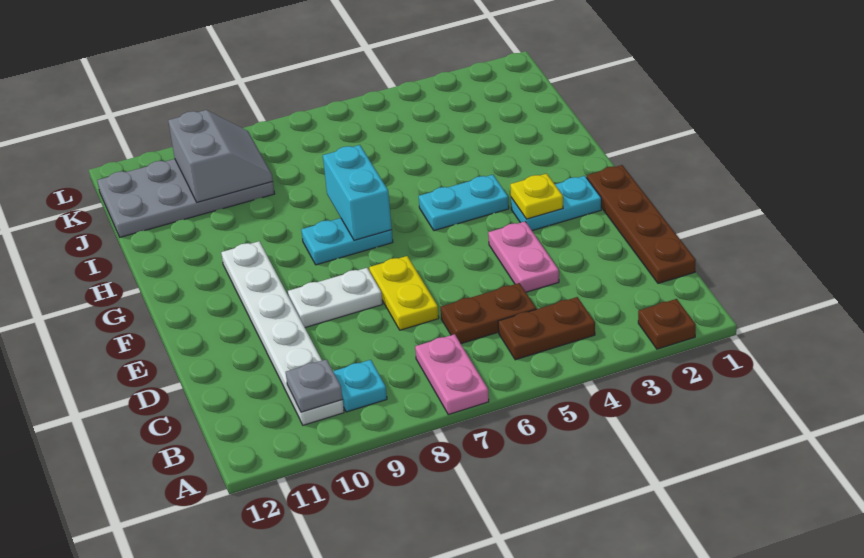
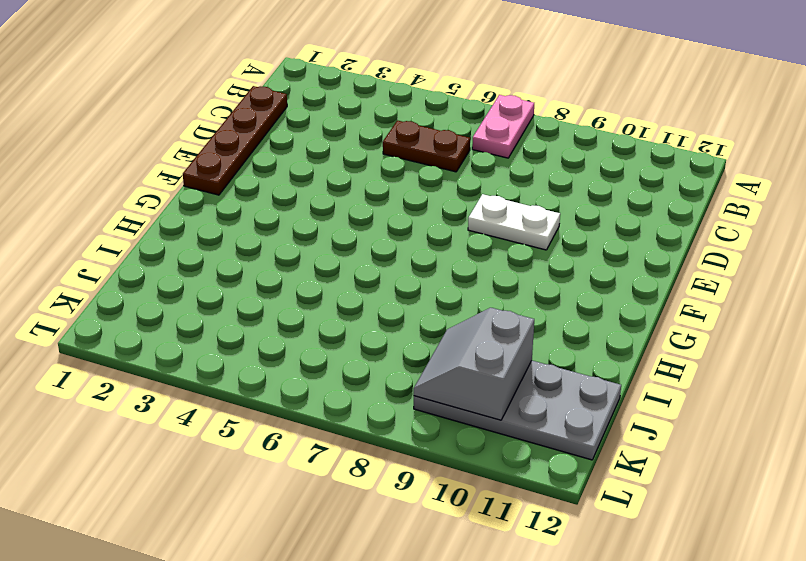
none -> brown plate A2 level 1
none -> brown plate B4:B5 level 1
none -> cyan plate B9 level 1

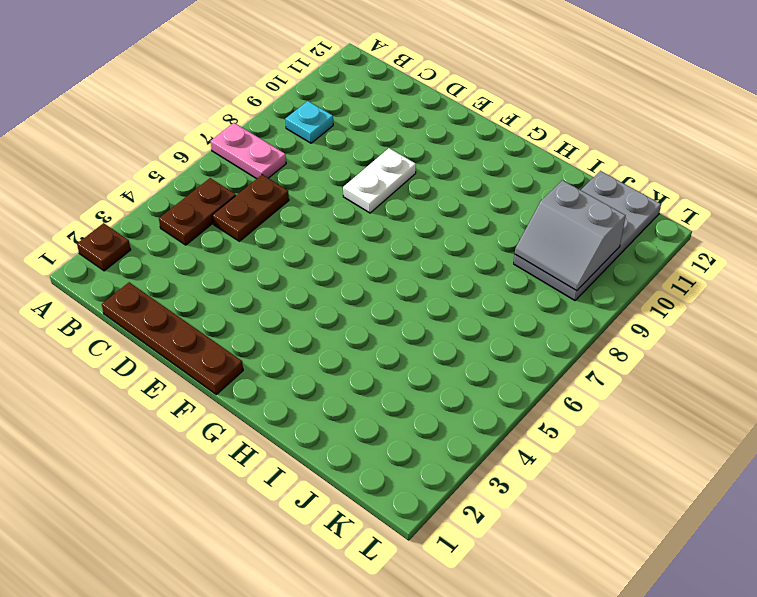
none -> white plate B10:G10 level 1
none -> pink plate D4:E4 level 1
none -> yellow plate D7:E7 level 1

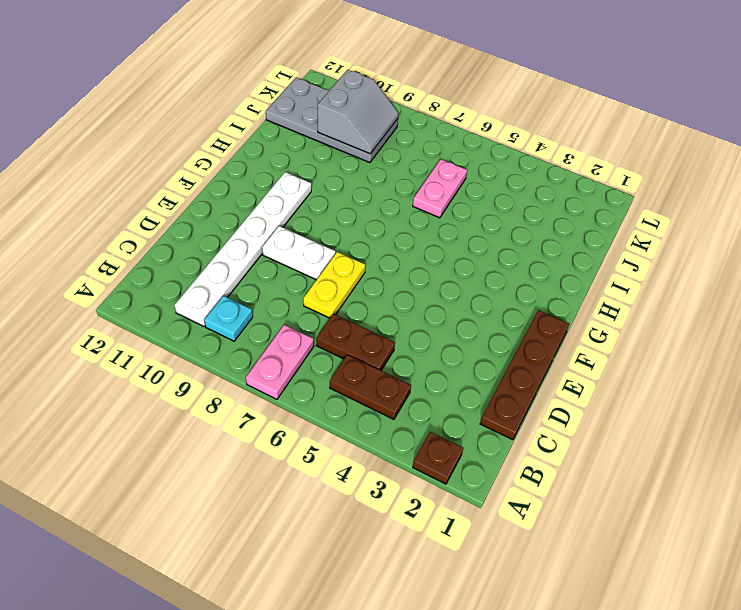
pink plate I6:J6 level 1 -> pink plate D4:E4 level 1
none -> cyan plate F2:F3 level 1
none -> cyan plate G4:G5 level 1
none -> cyan plate G7:G8 level 1

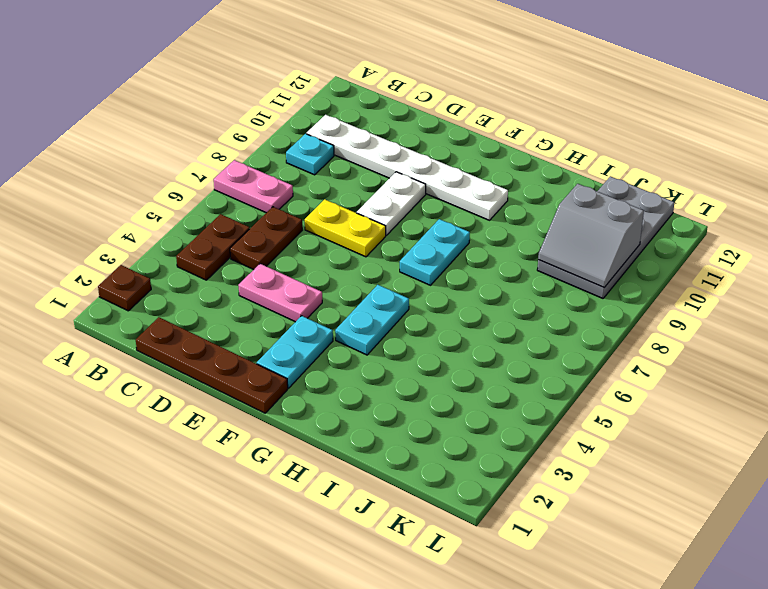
none -> grey plate B10 level 2
none -> yellow plate F3 level 2
none -> cyan brick G7:H7 level 2

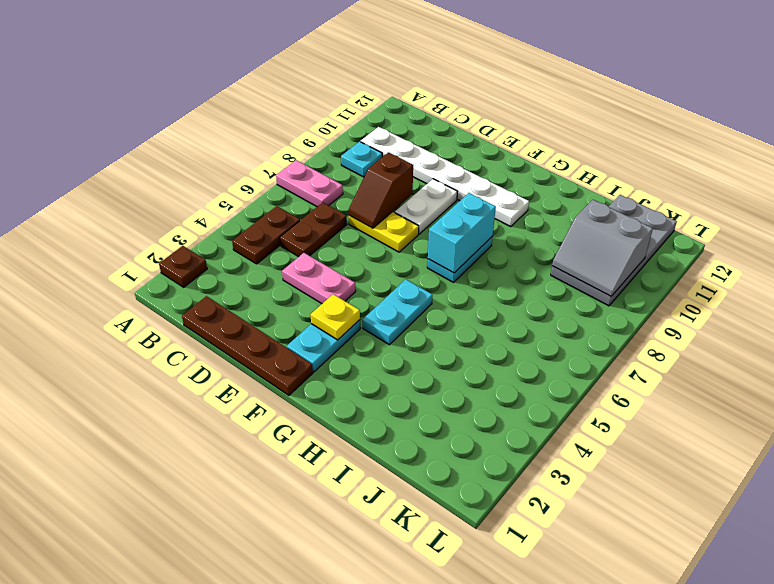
brown slope D7:D8 level 2 top 8 -> none
cyan brick G7:G8 level 2 -> cyan brick G7:H7 level 2
none -> grey plate B10 level 2

